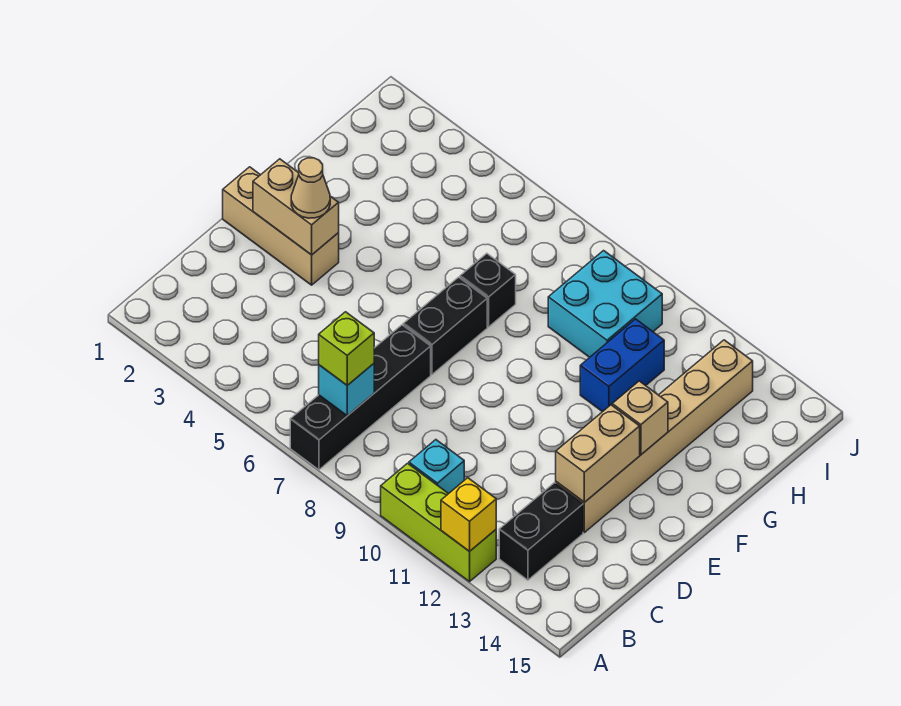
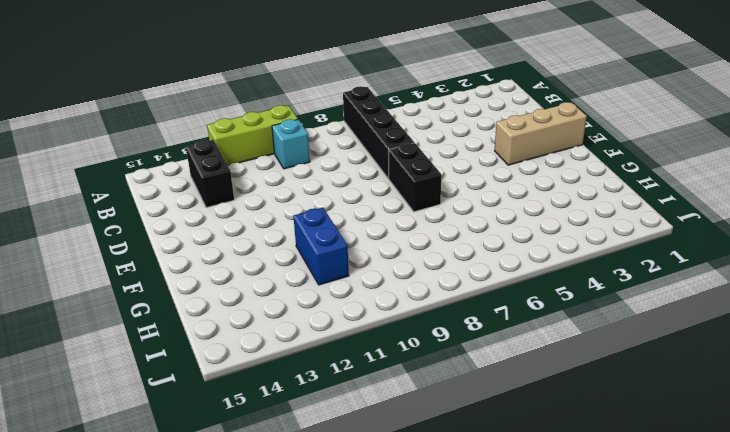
none -> tan brick D13:I13 level 1
none -> black brick G7 level 1
none -> cyan brick H9:I10 level 1

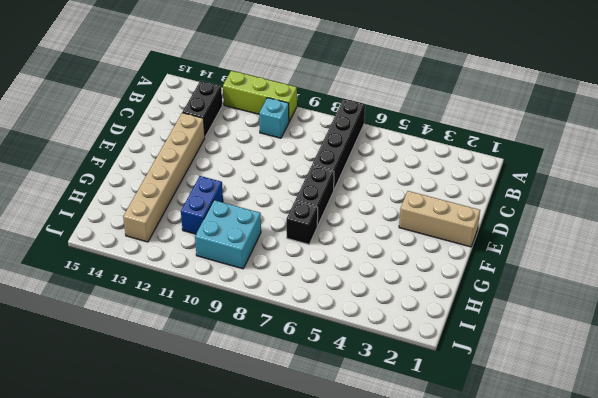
none -> yellow brick A12 level 2
none -> cyan brick B7 level 2
none -> tan brick D13:E13 level 2

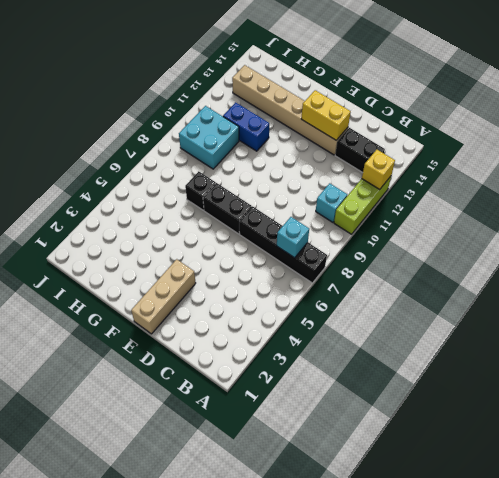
yellow brick D13:E13 level 2 -> tan brick D13:E13 level 2
none -> tan brick E2:E3 level 2
none -> tan brick F13 level 2
none -> lime brick B7 level 3

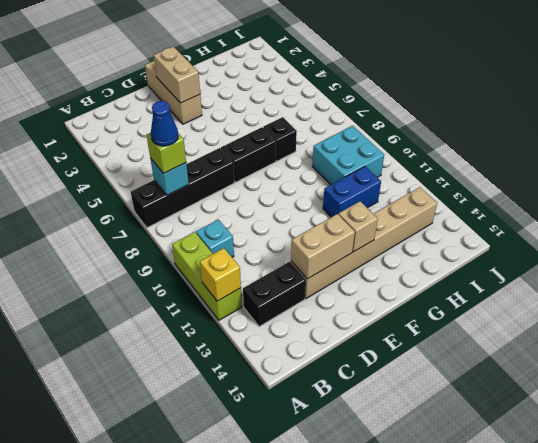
blue cone B7 level 4 -> none
none -> tan cone E3 level 3

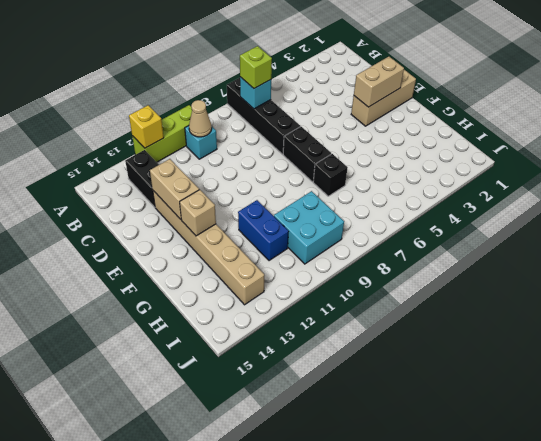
tan cone B10 level 2 -> tan cone E3 level 3

